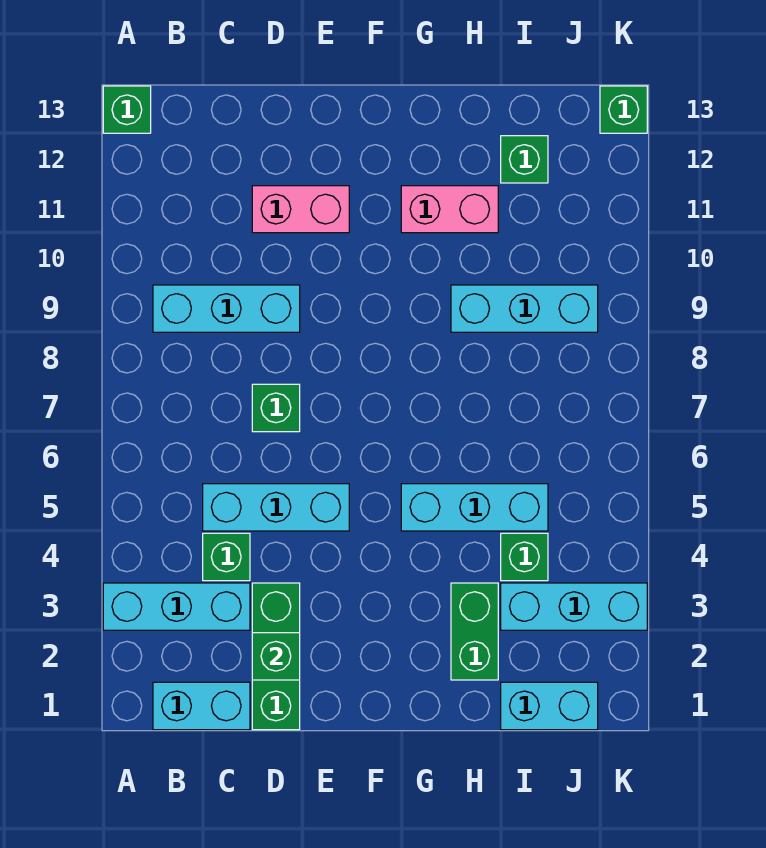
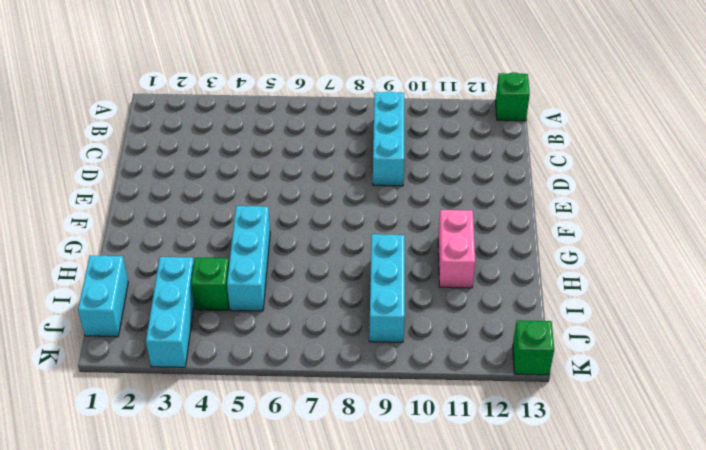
none -> cyan brick A3:C3 level 1
none -> cyan brick B1:C1 level 1
none -> green brick C4 level 1

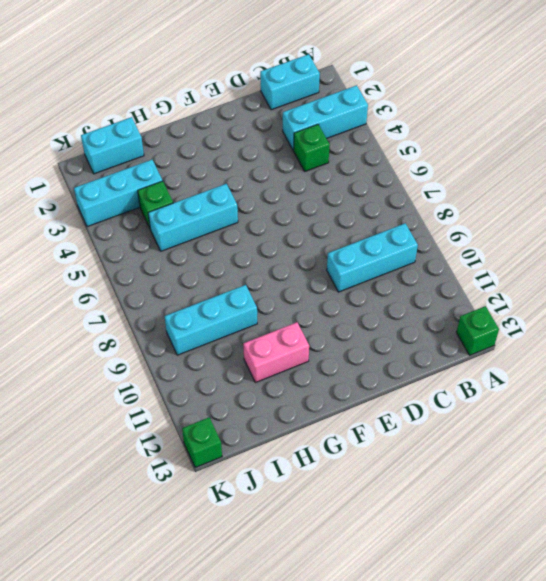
none -> cyan brick C5:E5 level 1
none -> green brick D1:D3 level 1
none -> green brick D7 level 1

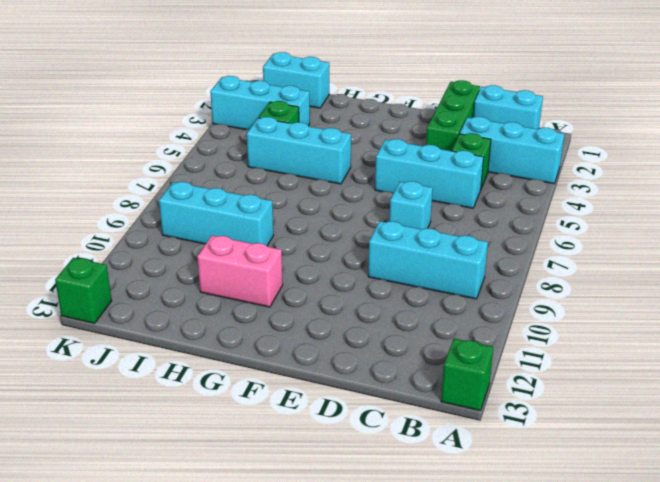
cyan brick D7 level 1 -> green brick D7 level 1
none -> pink brick D11:E11 level 1
none -> green brick H2:H3 level 1
none -> green brick I12 level 1

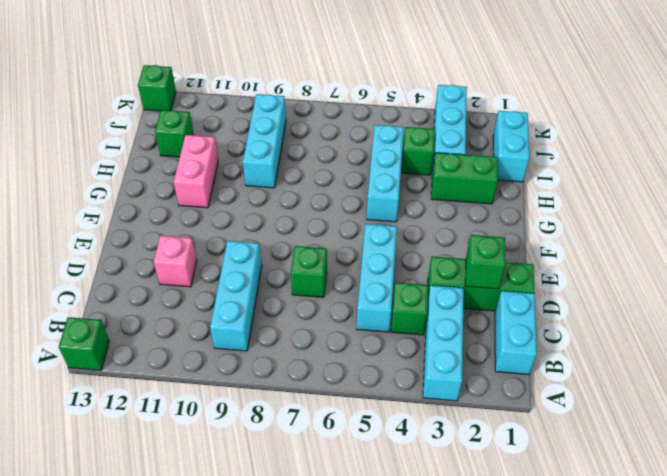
pink brick D11 level 1 -> pink brick D11:E11 level 1

